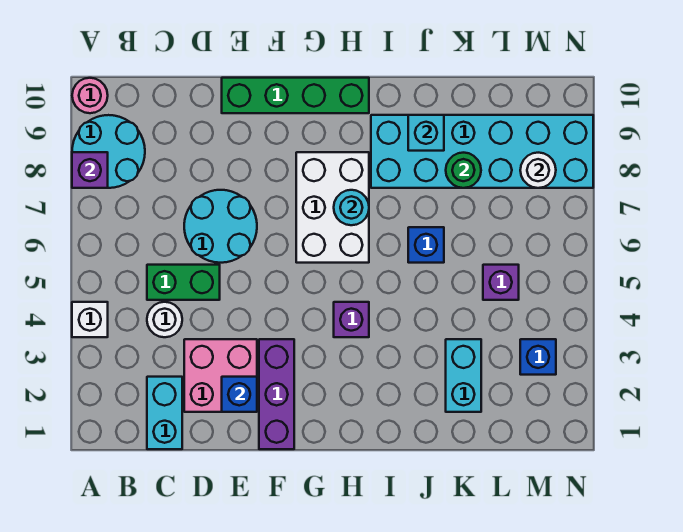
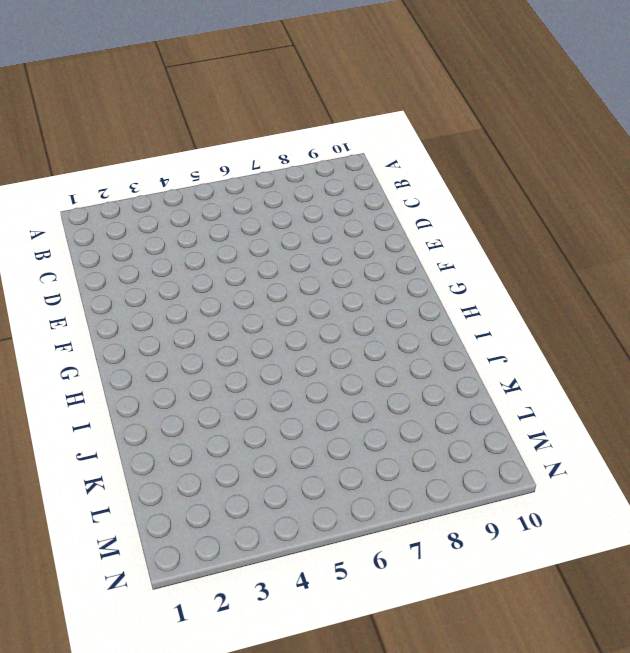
none -> white brick A4 level 1
none -> cyan round brick A8:B9 level 1
none -> pink round brick A10 level 1

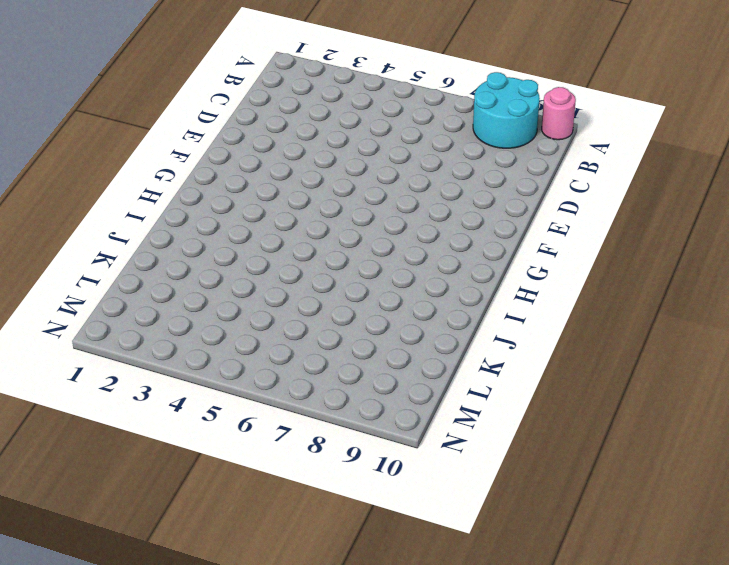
none -> white brick A4 level 1
none -> cyan brick C1:C2 level 1
none -> white round brick C4 level 1

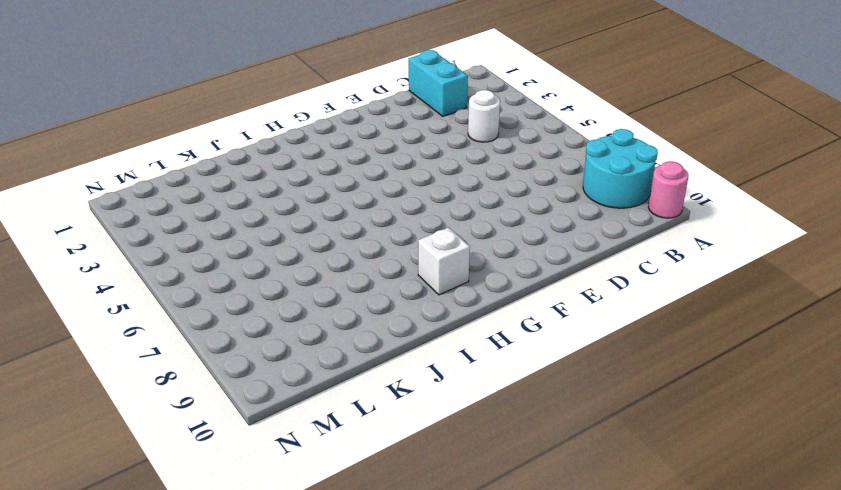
white brick H9 level 1 -> white brick A4 level 1
none -> green brick C5:D5 level 1
none -> pink brick D2:E3 level 1
none -> cyan round brick D6:E7 level 1

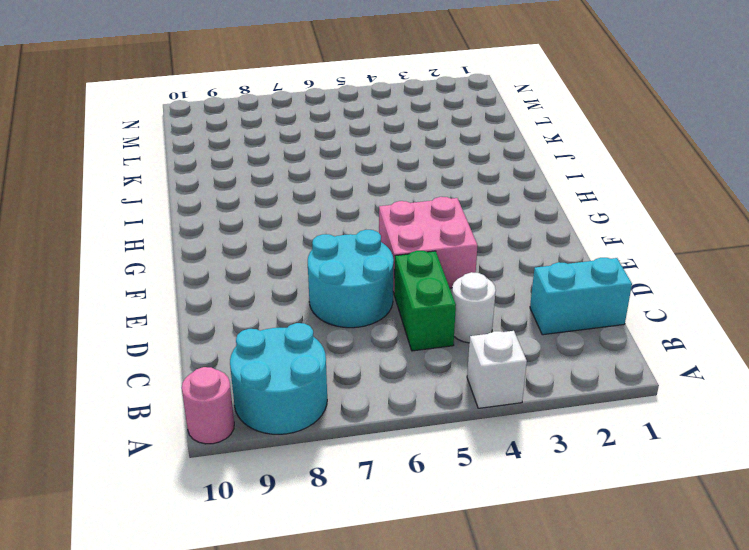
pink brick E4:F5 level 1 -> pink brick D2:E3 level 1
none -> green brick E10:H10 level 1
none -> purple brick F1:F3 level 1
none -> white brick G6:H8 level 1

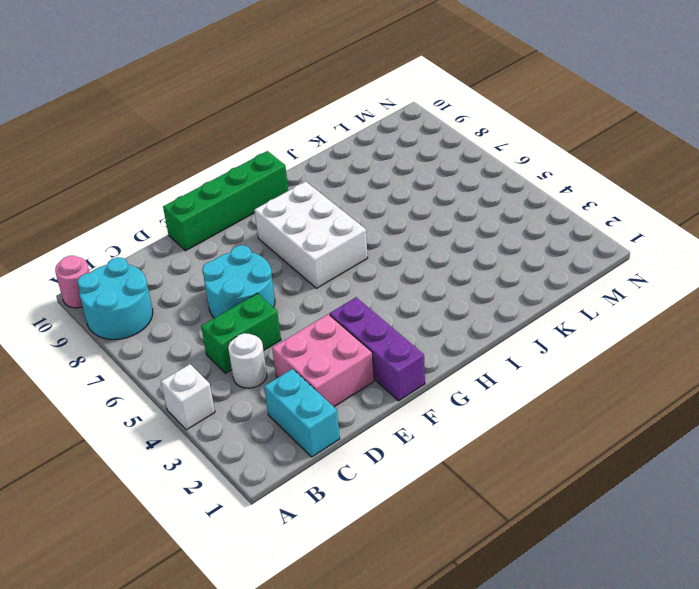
none -> purple brick H4 level 1
none -> cyan brick I8:N9 level 1
none -> blue brick J6 level 1

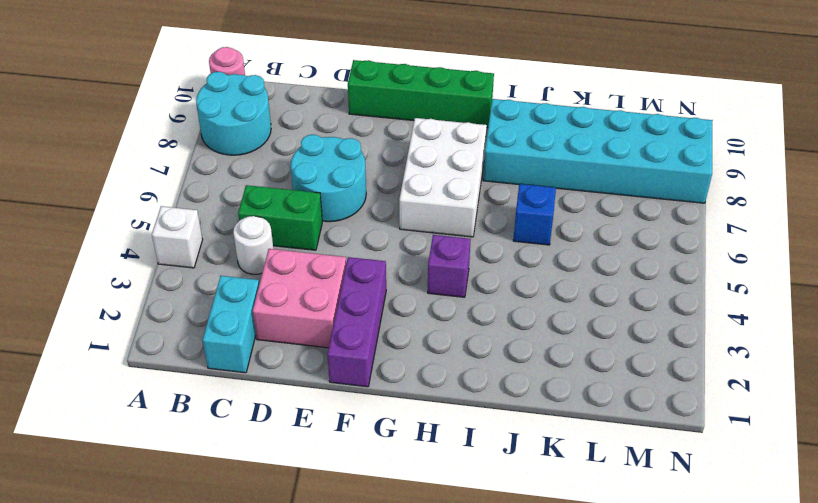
none -> cyan brick K2:K3 level 1
none -> purple brick L5 level 1
none -> blue brick M3 level 1

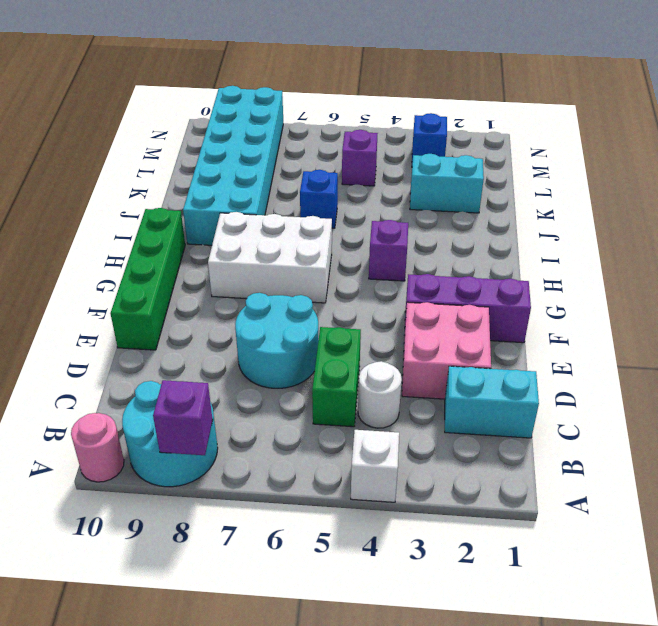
none -> blue brick E2 level 2
none -> cyan round brick H7 level 2
none -> cyan brick J9 level 2

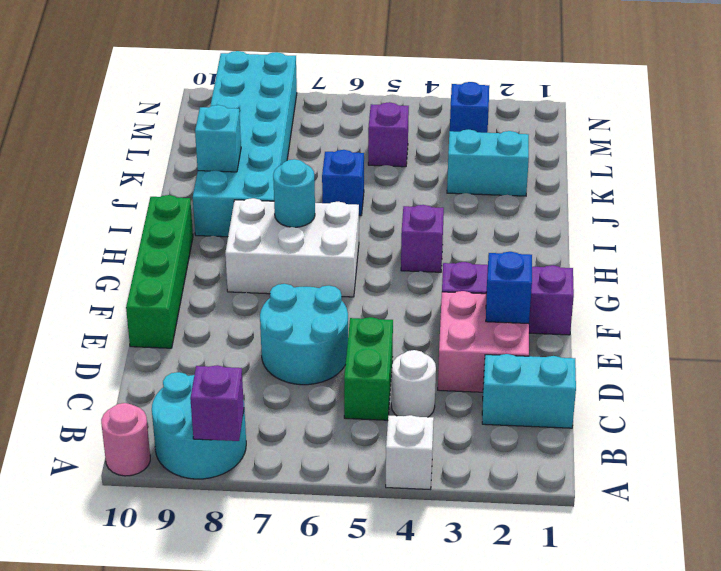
none -> green round brick K8 level 2
none -> white round brick M8 level 2

